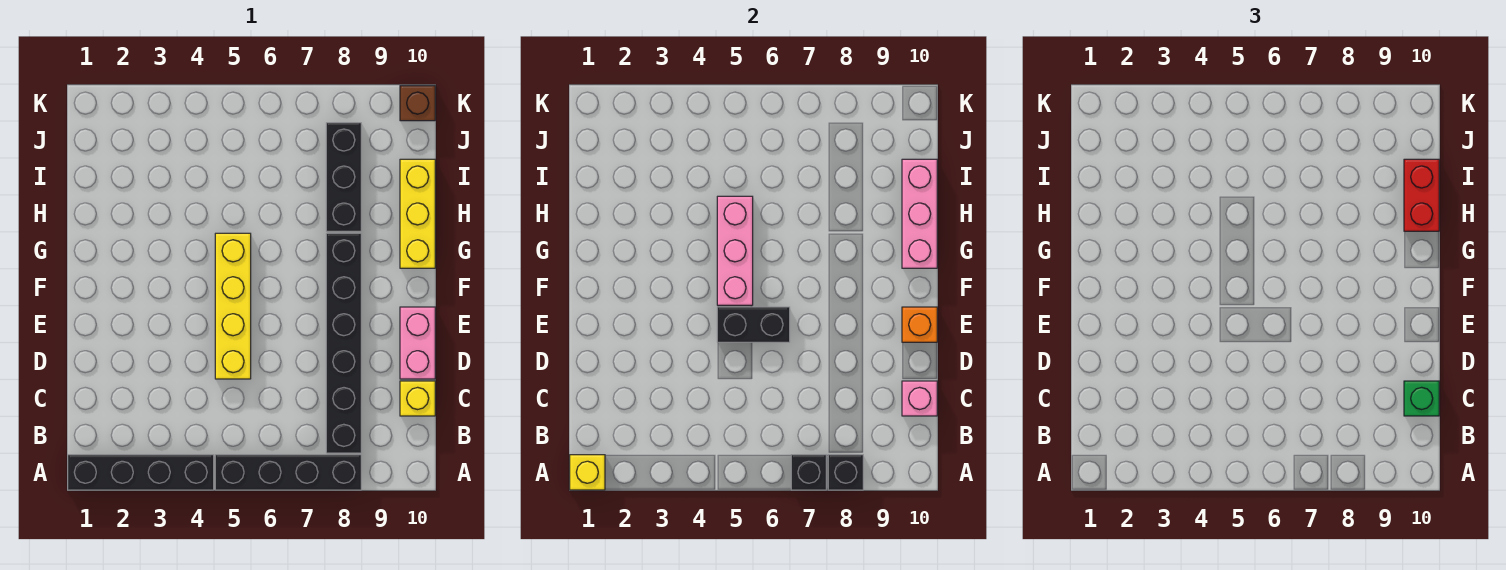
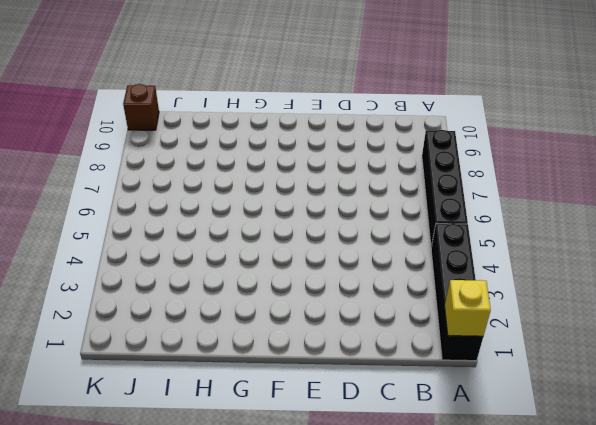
none -> black brick B8:G8 level 1
none -> yellow brick C10 level 1
none -> yellow brick D5:G5 level 1

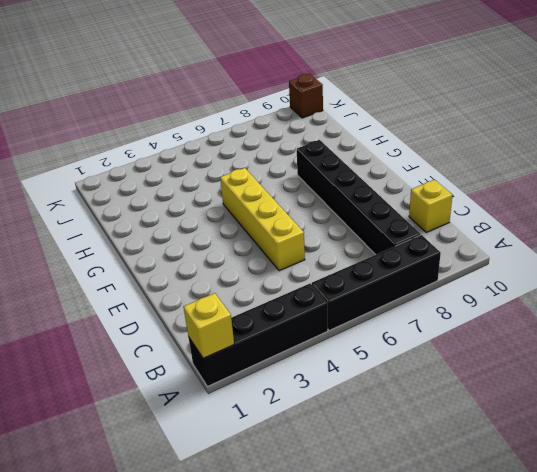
none -> pink brick D10:E10 level 1
none -> yellow brick G10:I10 level 1
none -> black brick H8:J8 level 1

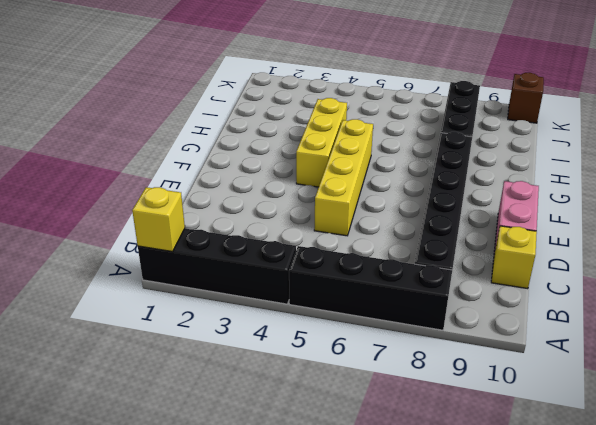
yellow brick F4:H4 level 1 -> yellow brick G10:I10 level 1
none -> black brick A7 level 2
none -> black brick A8 level 2
none -> pink brick C10 level 2

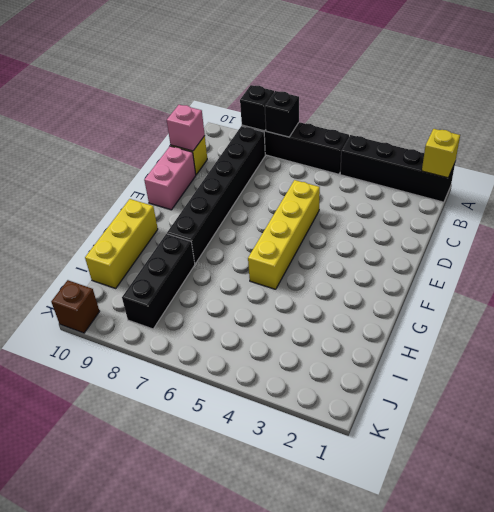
none -> black brick E5:E6 level 2
none -> orange brick E10 level 2
none -> pink brick F5:H5 level 2

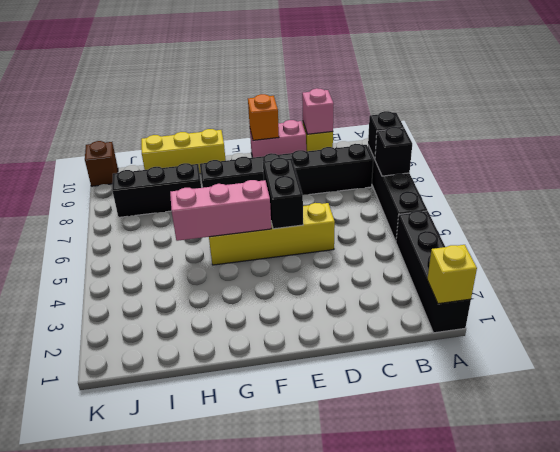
none -> pink brick G10:I10 level 2
none -> green brick C10 level 3
none -> red brick H10:I10 level 3

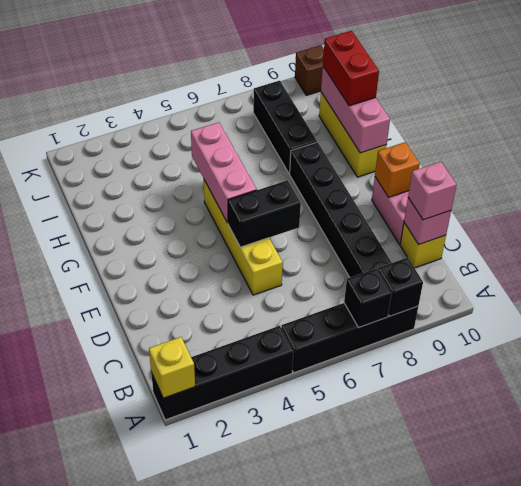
pink brick C10 level 3 -> green brick C10 level 3

